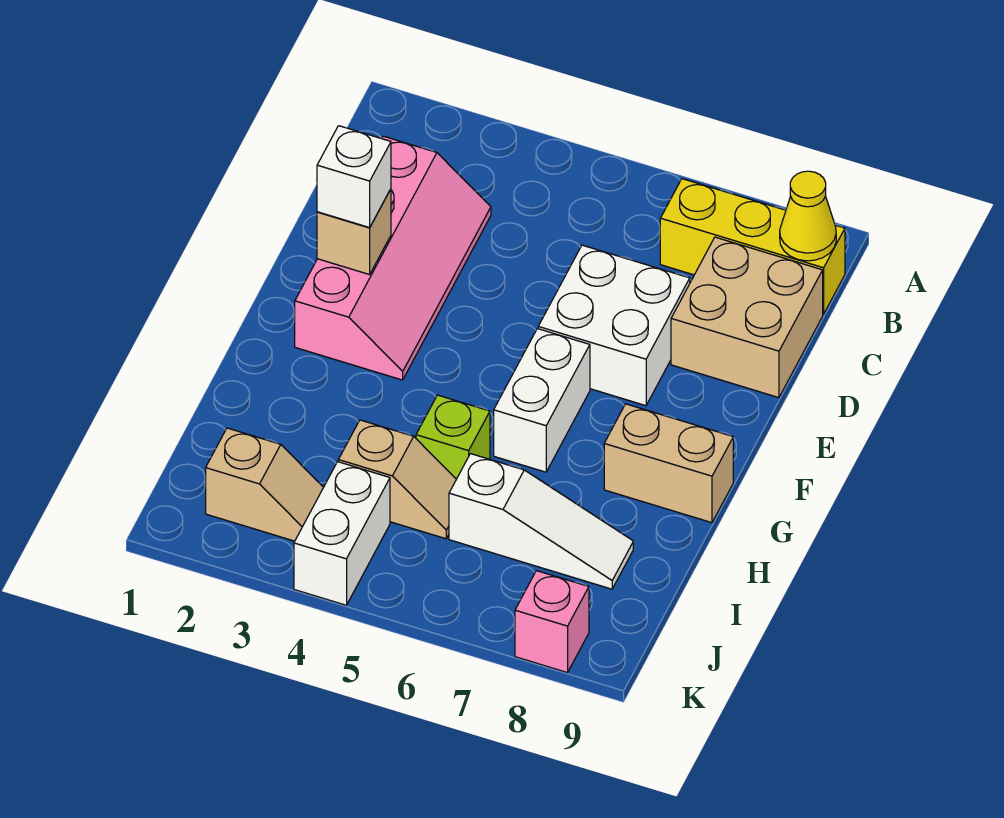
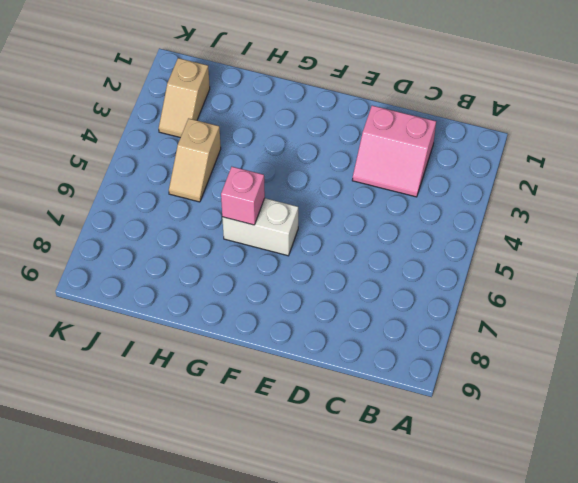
pink slope C2:D3 level 1 top 2 -> pink slope C2:F3 level 1 top 2
pink brick G6 level 2 -> pink brick K8 level 1
none -> yellow brick B7:B9 level 1
none -> tan brick C8:D9 level 1
none -> white brick D6:E7 level 1

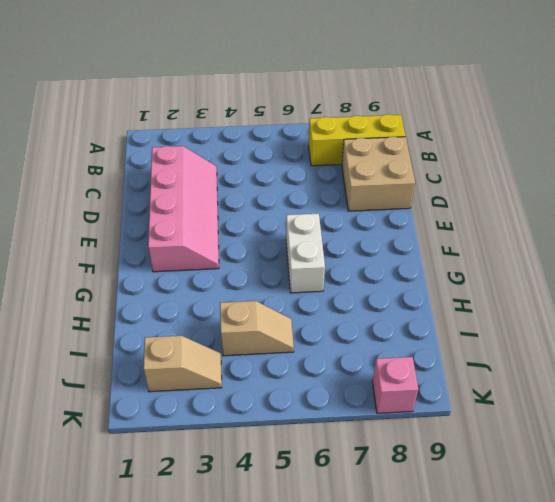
none -> white brick D6:E7 level 1
none -> tan brick G8:G9 level 1
none -> lime brick H5 level 1

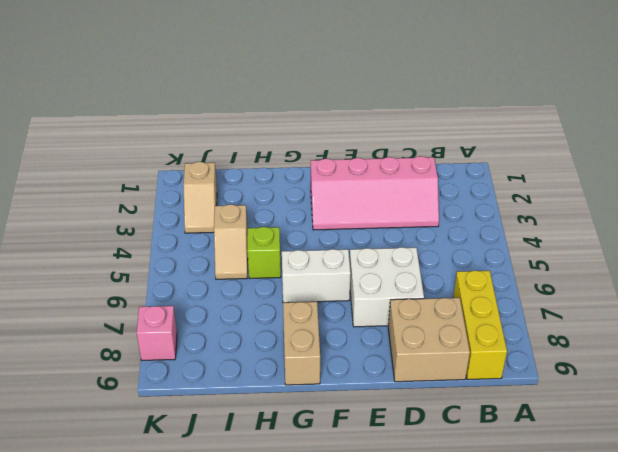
none -> white slope I6:I8 level 1 top 6
none -> white brick J4:K4 level 1
none -> yellow cone B9 level 2

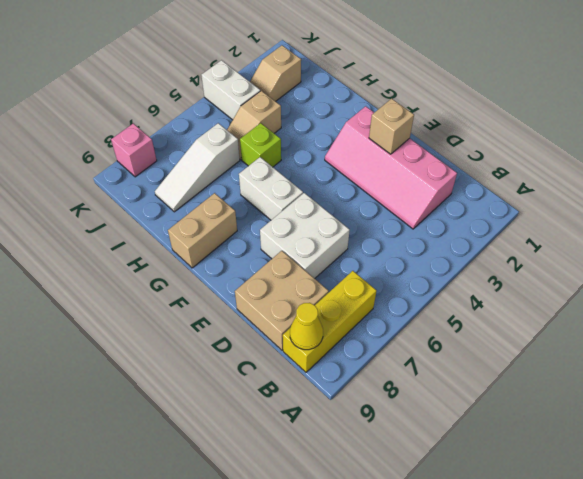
none -> white brick E2 level 3

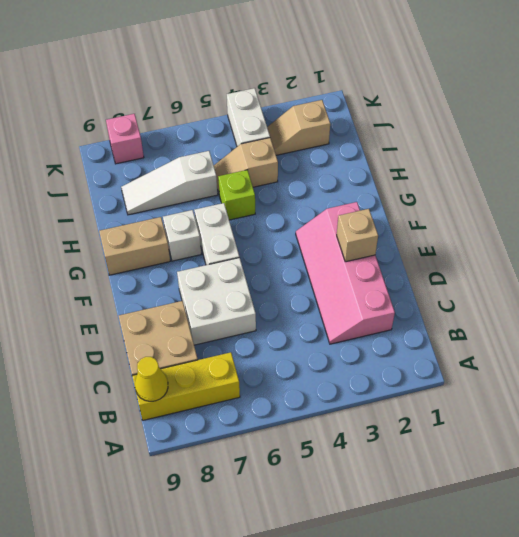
white brick G7 level 1 -> white brick E2 level 3

